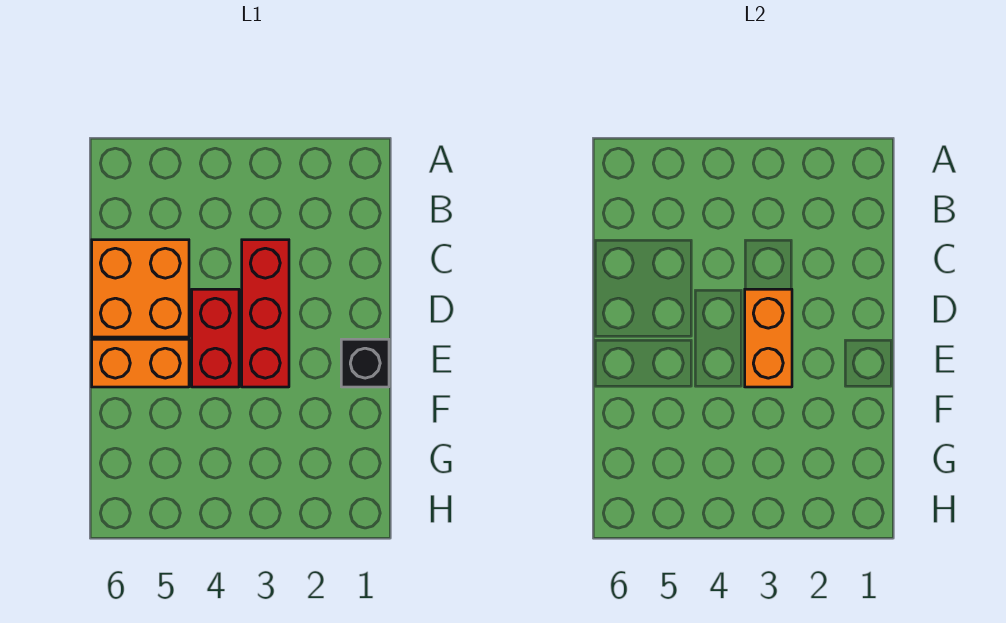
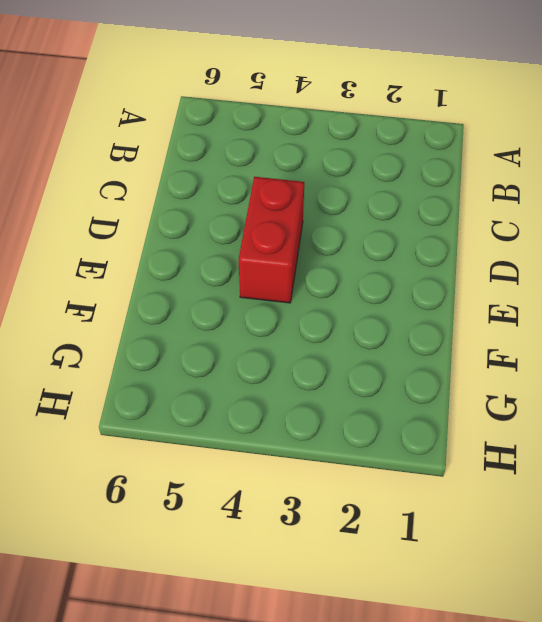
none -> red brick C3:E3 level 1
none -> orange brick C5:D6 level 1

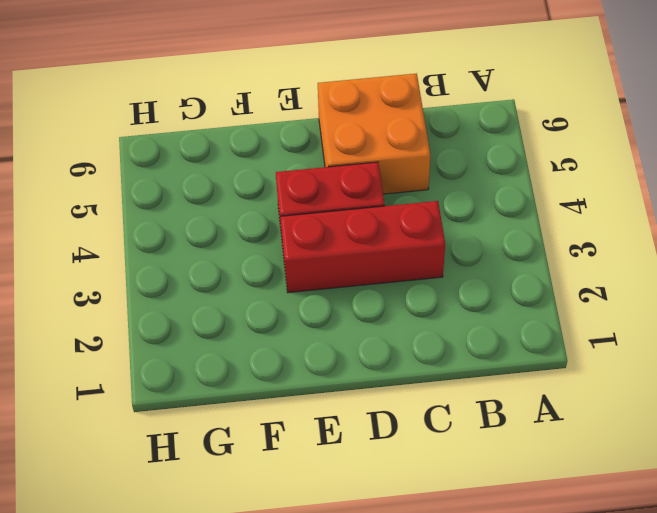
none -> black brick E1 level 1
none -> orange brick E5:E6 level 1

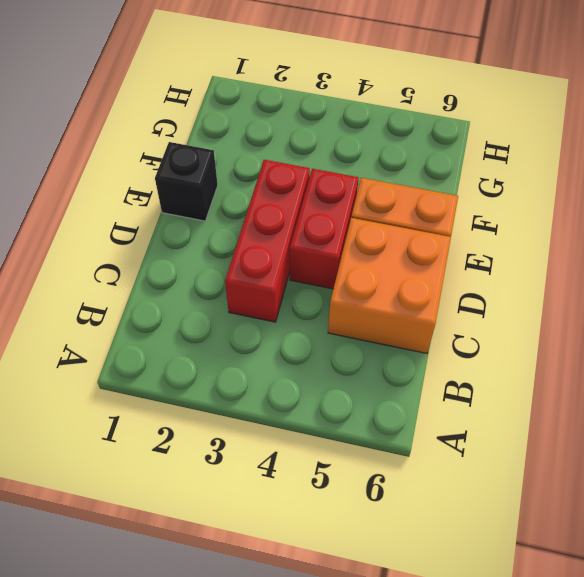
none -> orange brick D3:E3 level 2

